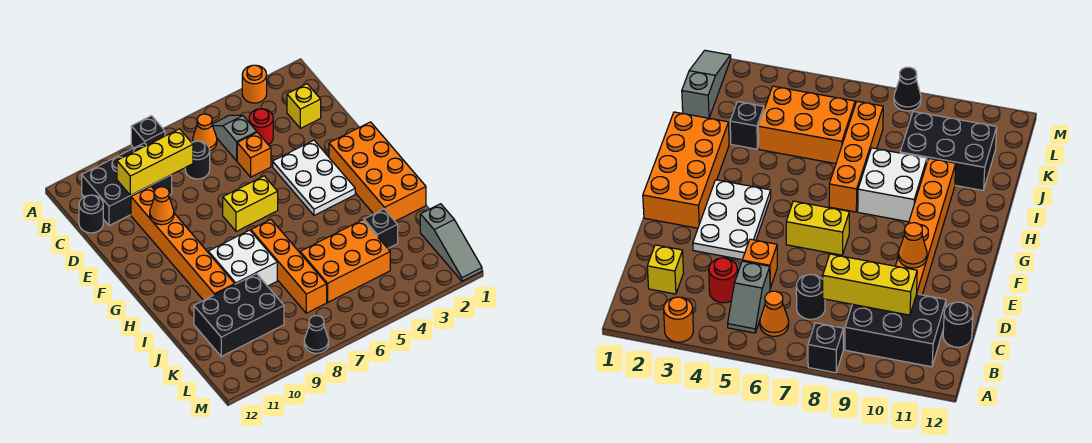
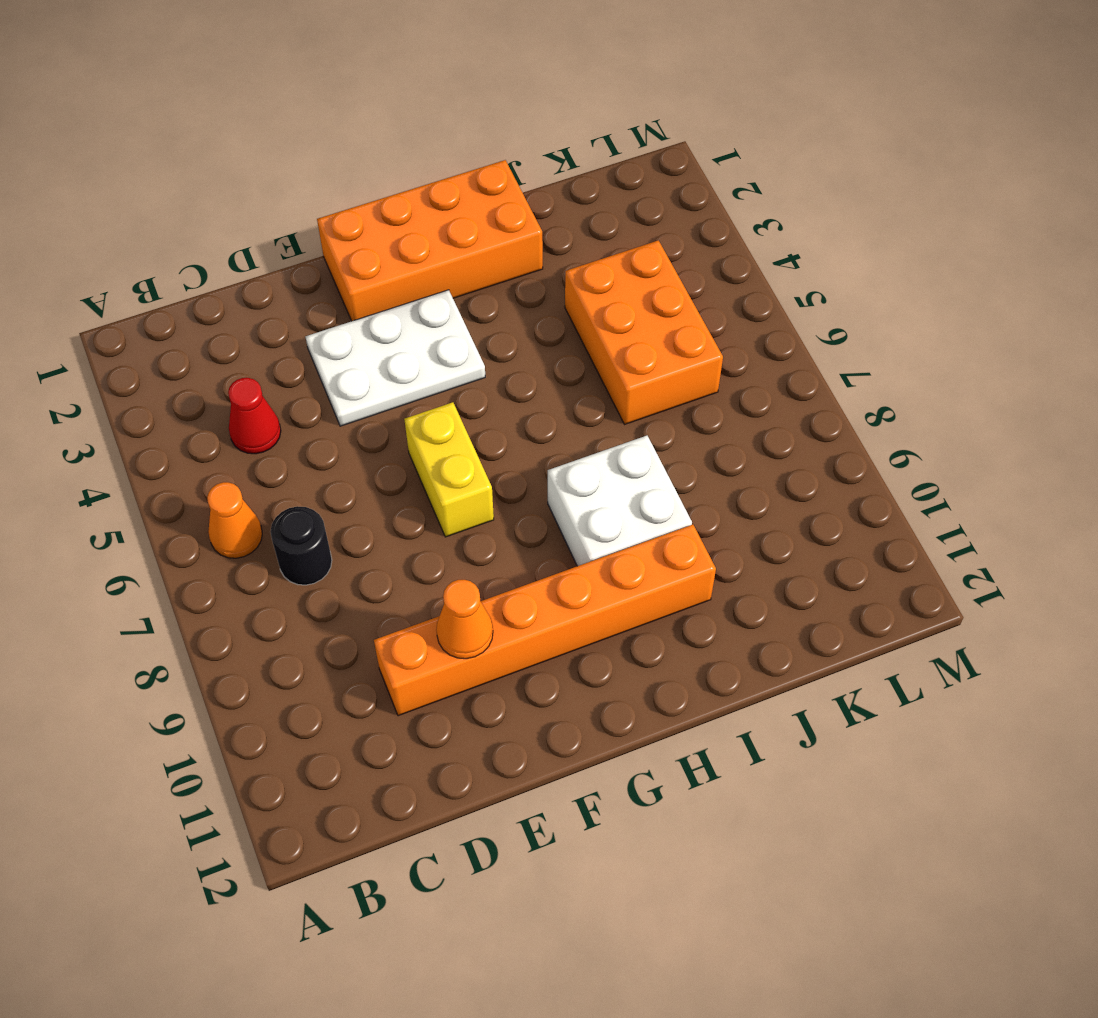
red cone C4 level 1 -> red round brick C4 level 1
none -> orange round brick A3 level 1
none -> black brick A8 level 1
none -> grey slope B5:C5 level 1 top C

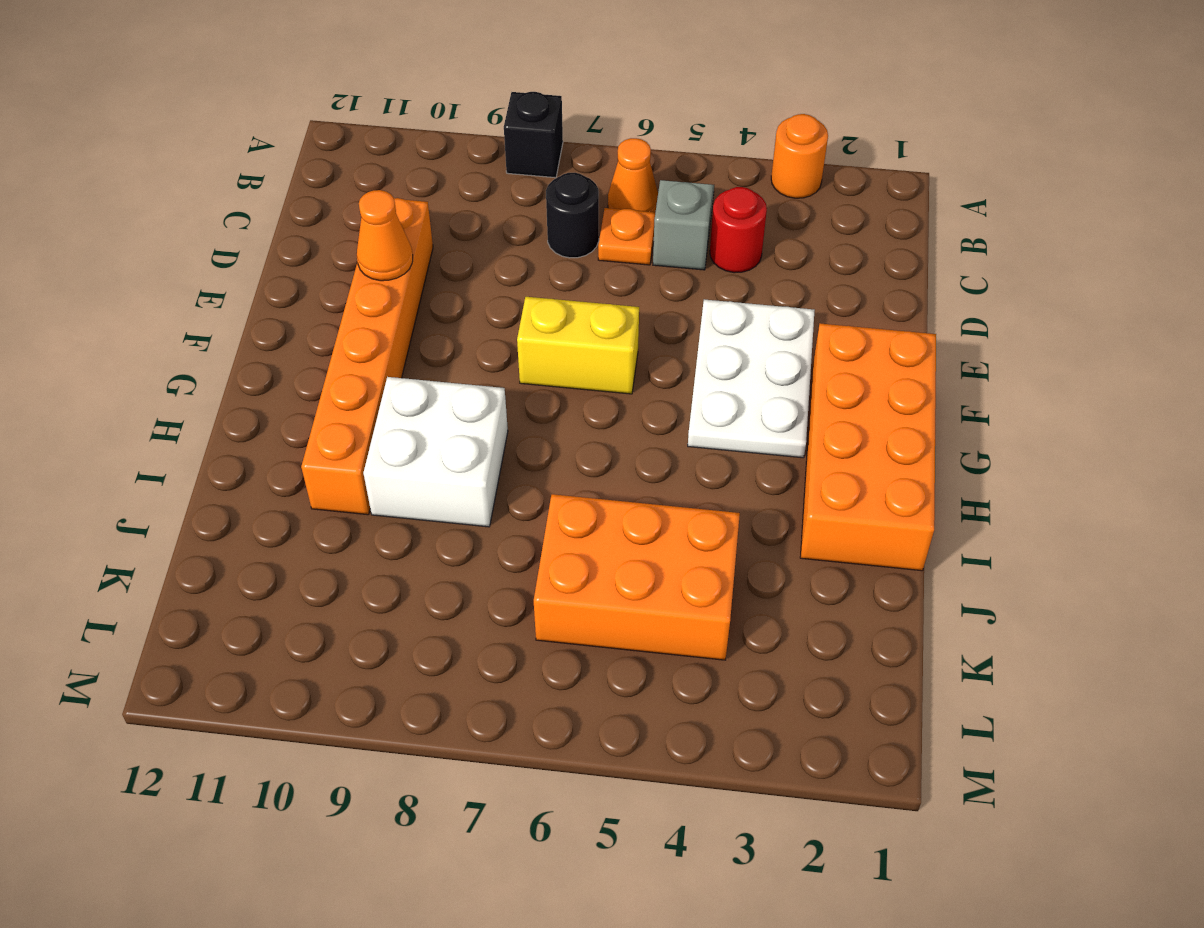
orange plate C6 level 1 -> none
none -> black brick B9:C11 level 1
none -> yellow brick C2 level 1
none -> black round brick C12 level 1

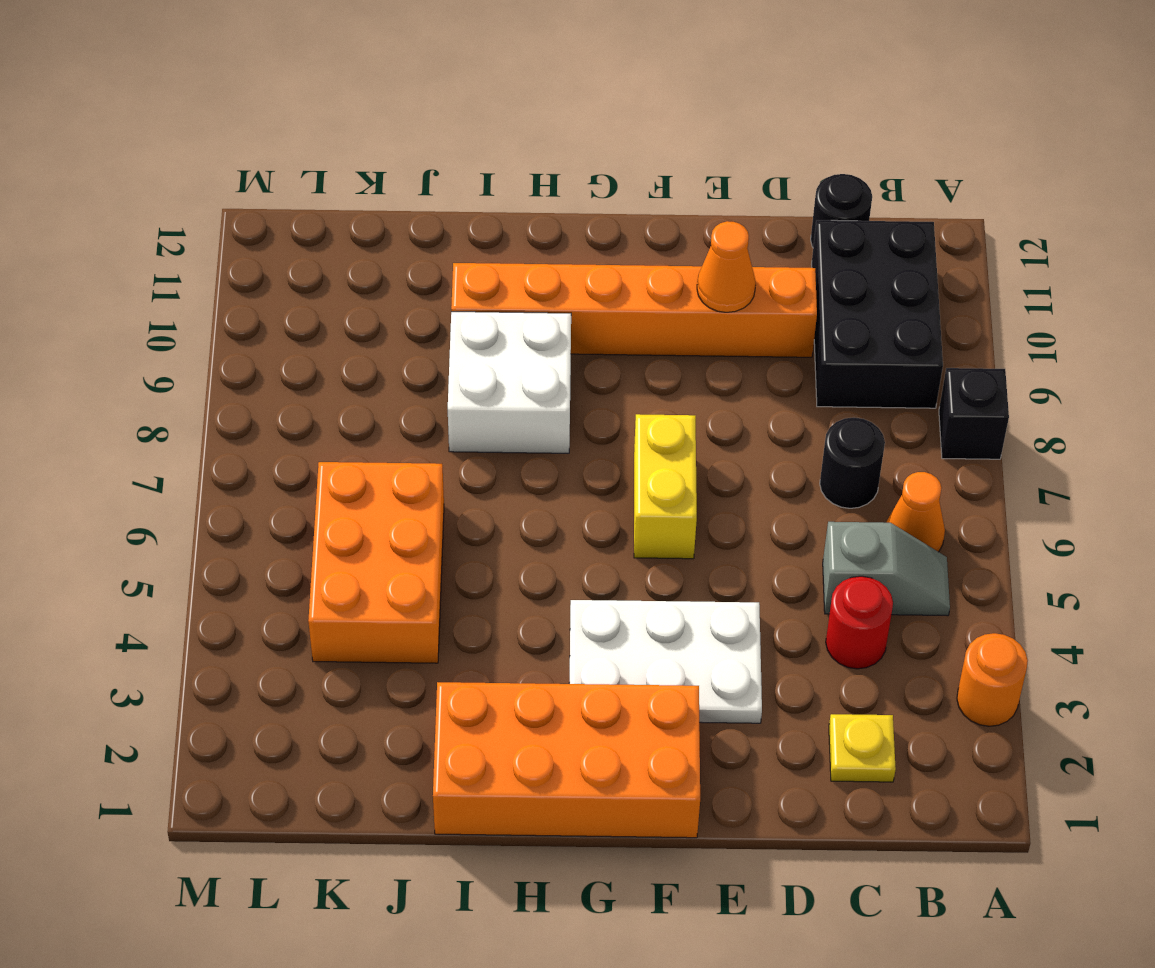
yellow plate C2 level 1 -> yellow brick C2 level 1
none -> orange brick D5 level 1
none -> orange brick H7:K7 level 1
none -> black brick J3 level 1

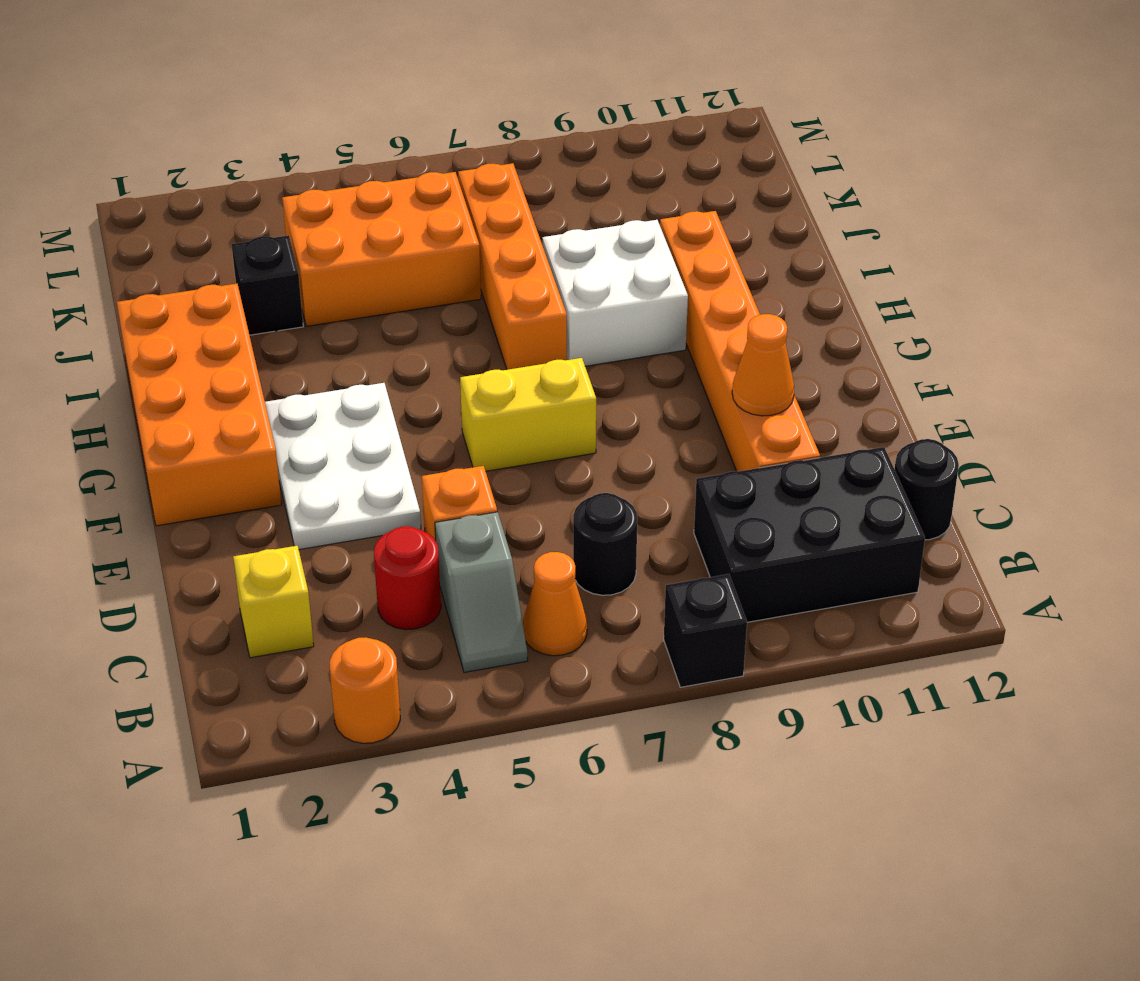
none -> black brick J9:K11 level 1
none -> grey slope K1:M1 level 1 top K
none -> black cone M8 level 1

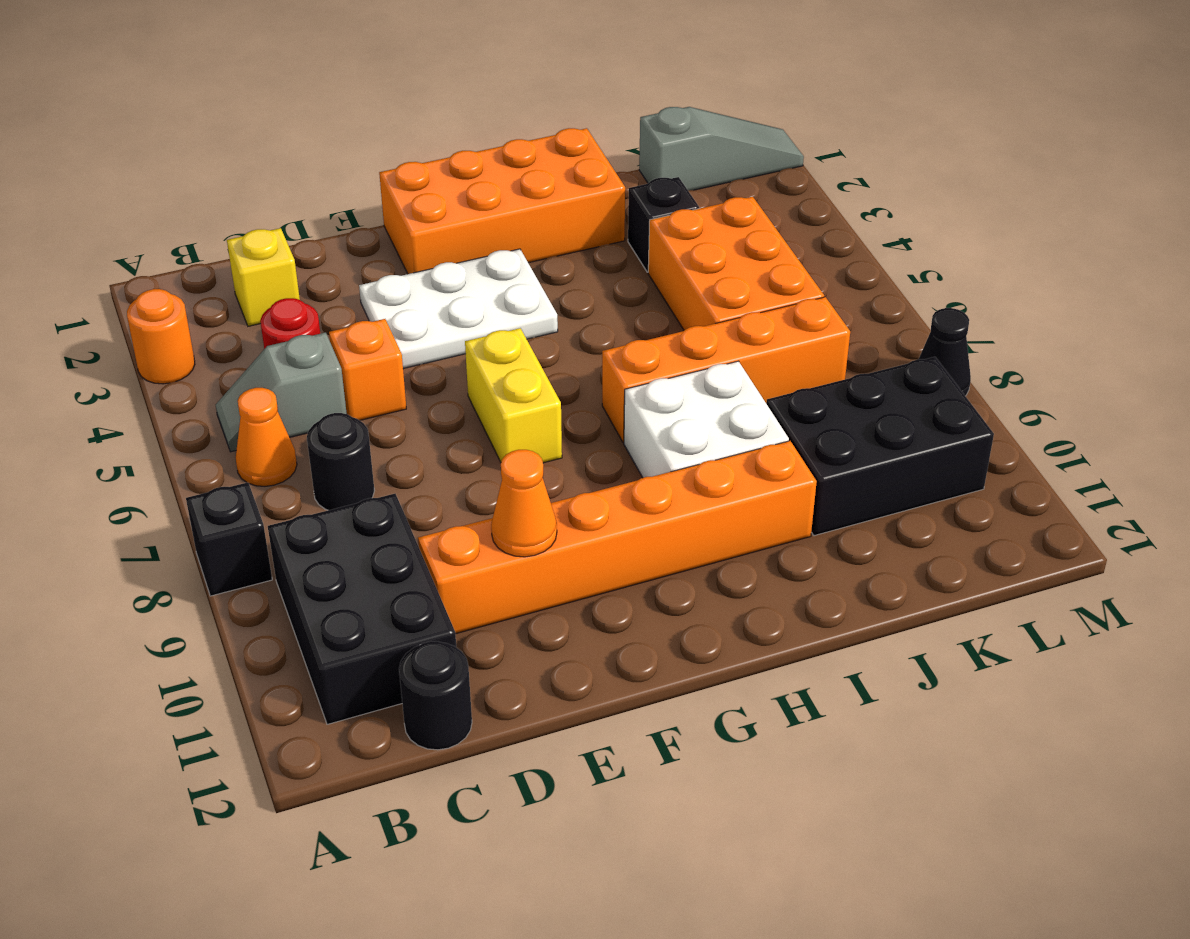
black brick J9:L10 level 1 -> black brick J9:K11 level 1
none -> yellow brick C8:C10 level 2

